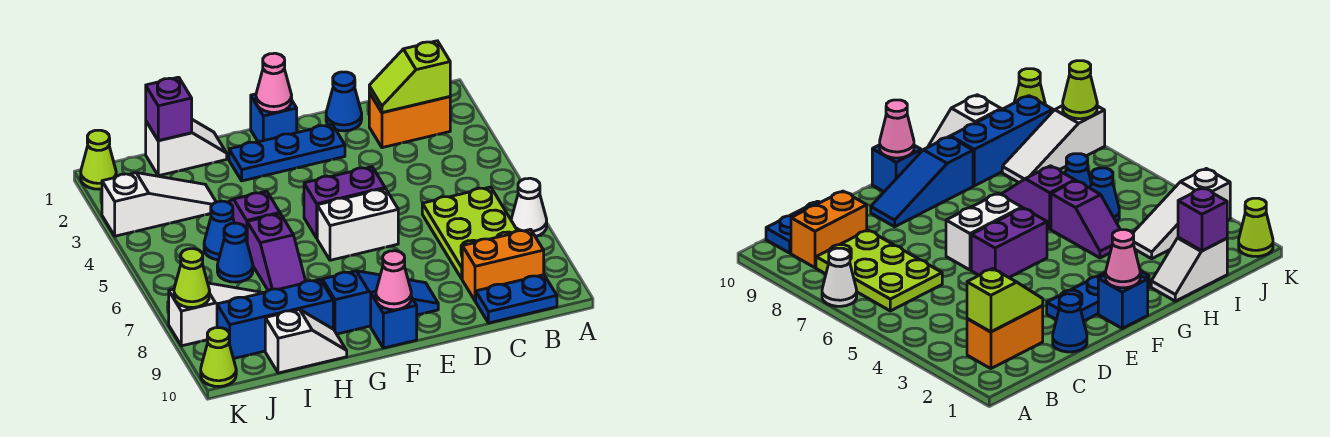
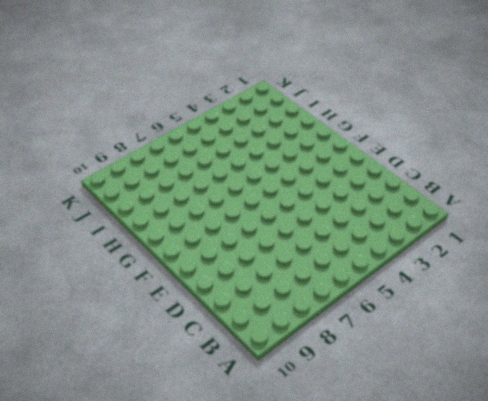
none -> white cone A7 level 1
none -> orange brick B2:C2 level 1
none -> lime plate B6:C8 level 1

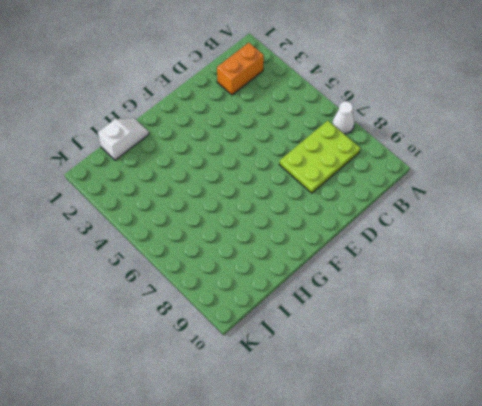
lime plate B7:D8 level 1 -> lime plate B6:C8 level 1
none -> orange brick B9:C9 level 1
none -> blue plate B10:C10 level 1
none -> blue cone D1 level 1

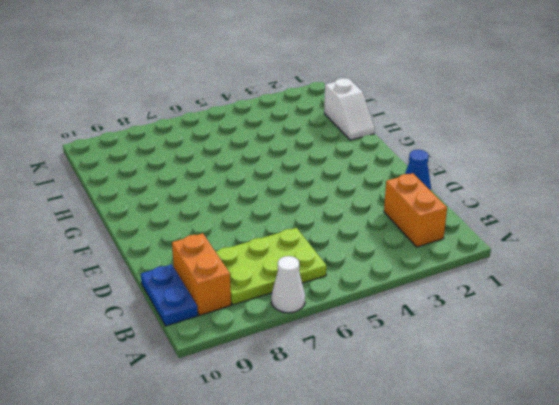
none -> blue plate E2:G2 level 1
none -> purple brick E5:F5 level 1
none -> white brick E6:F6 level 1

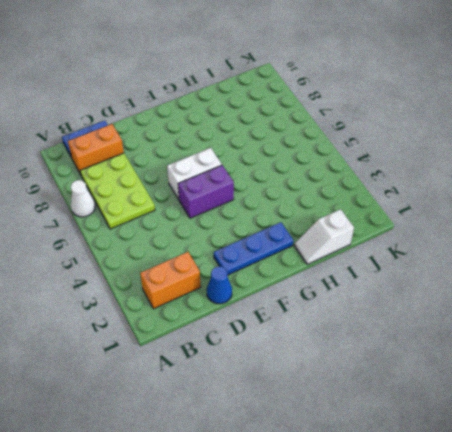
none -> blue slope E9:G9 level 1 top G
none -> blue brick F1 level 1
none -> blue brick F10 level 1

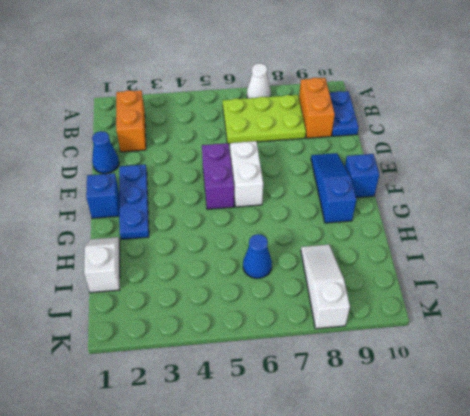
none -> purple slope H4:H5 level 1 top 5
none -> purple slope H6:H7 level 1 top 6
none -> blue brick H9:J9 level 1

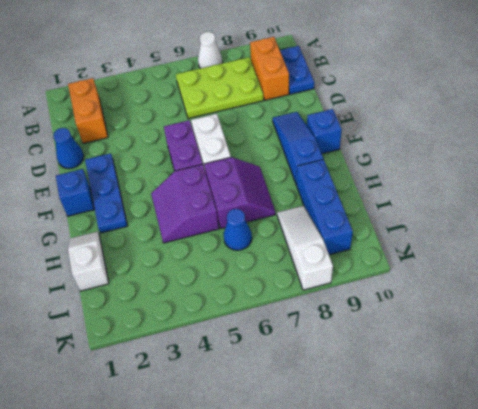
purple slope G4:H5 level 1 top 5 -> purple slope H4:H5 level 1 top 5
purple slope G6:H7 level 1 top 6 -> purple slope H6:H7 level 1 top 6
none -> white slope H10:I10 level 1 top I
none -> white slope I3:K3 level 1 top K
none -> blue cone I5 level 1

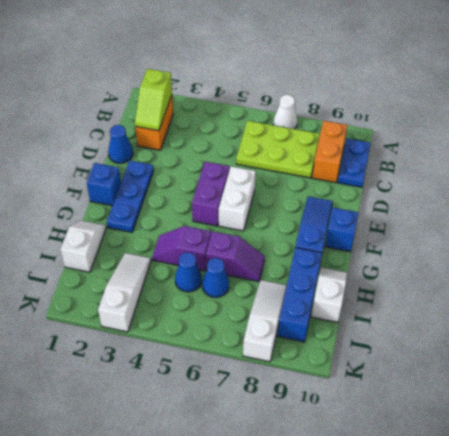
none -> lime cone K1 level 1
none -> lime cone K10 level 1
none -> pink cone F1 level 2

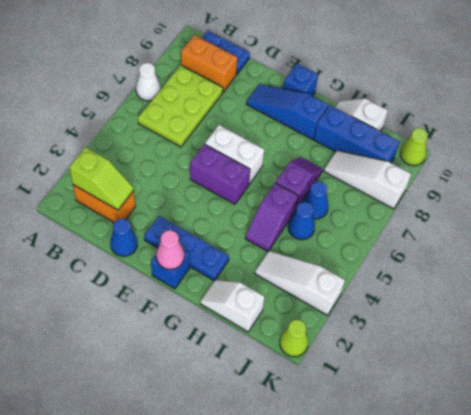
none -> pink cone F10 level 2
none -> purple brick I1 level 2
none -> lime cone K8 level 2

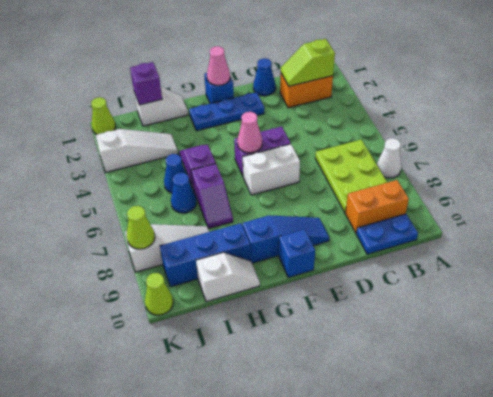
pink cone F5 level 2 -> pink cone F10 level 2

